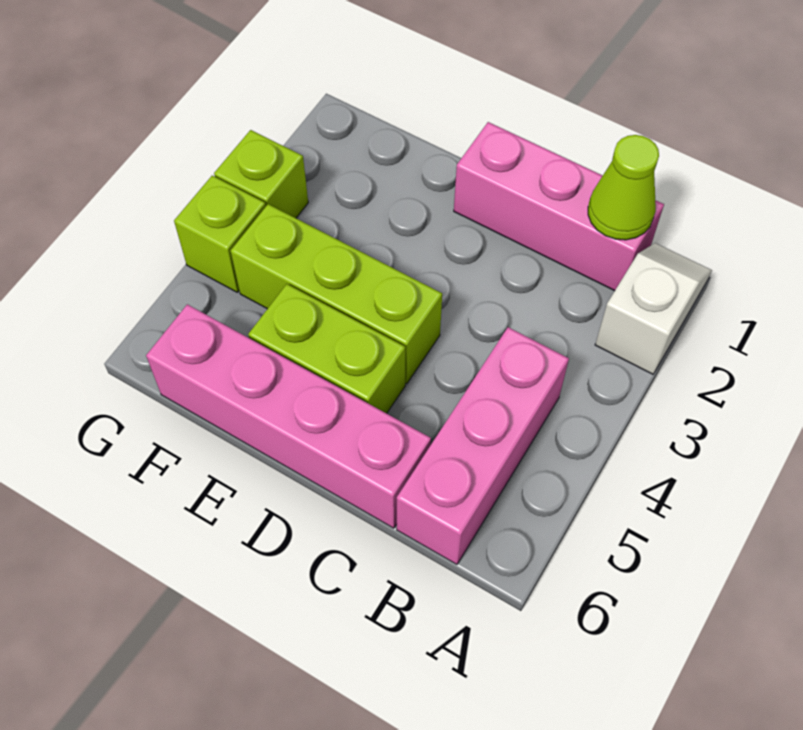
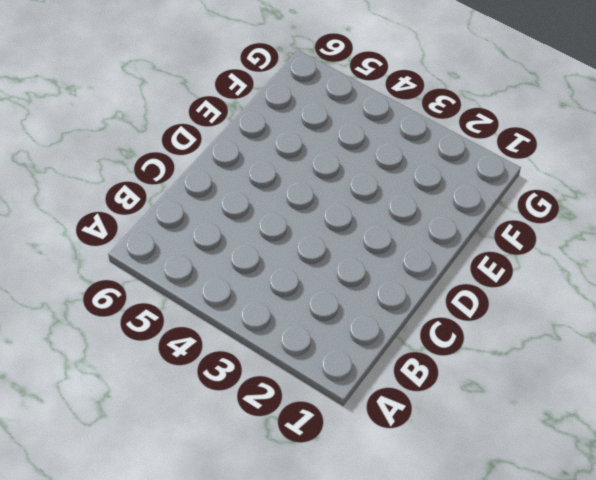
none -> white slope A1:A2 level 1 top 2
none -> pink brick B1:D1 level 1

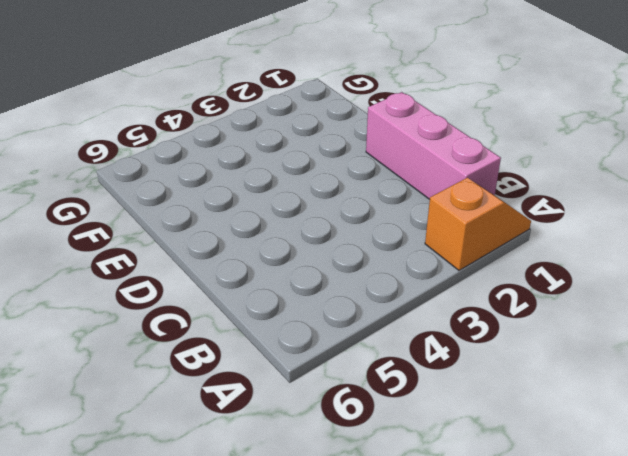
orange slope A1:A2 level 1 top 2 -> white slope A1:A2 level 1 top 2
none -> pink brick B4:B6 level 1
none -> pink brick C6:F6 level 1

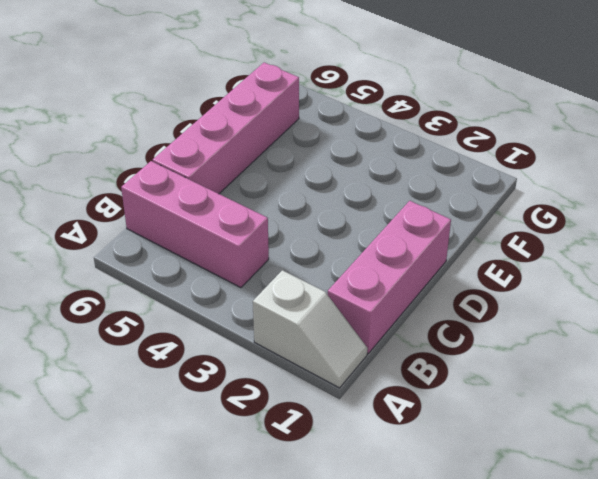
none -> lime brick D4:F4 level 1
none -> lime brick D5:E5 level 1

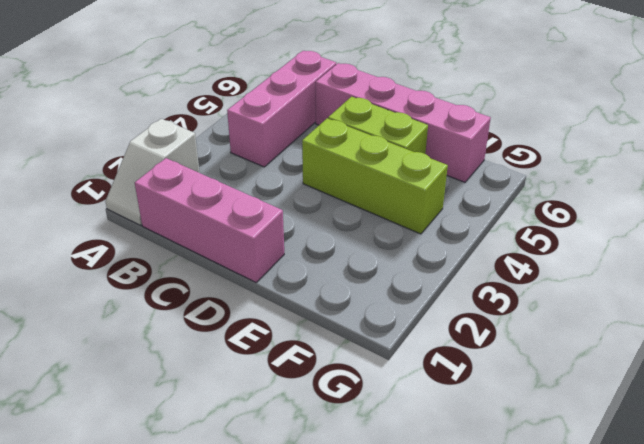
none -> lime brick G3 level 1
none -> lime brick G4 level 1

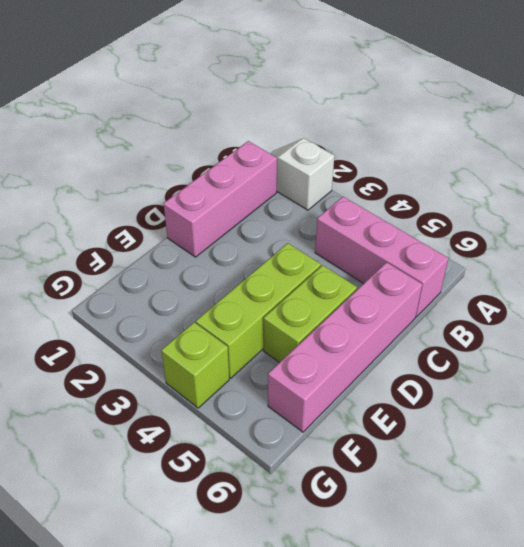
none -> lime brick G3 level 1
none -> lime cone B1 level 2

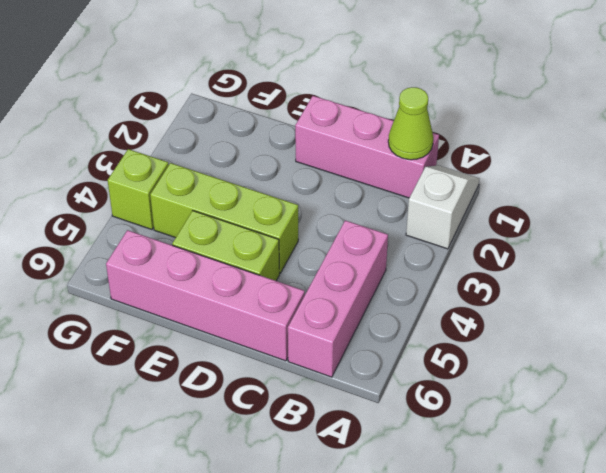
none -> lime brick G3 level 1

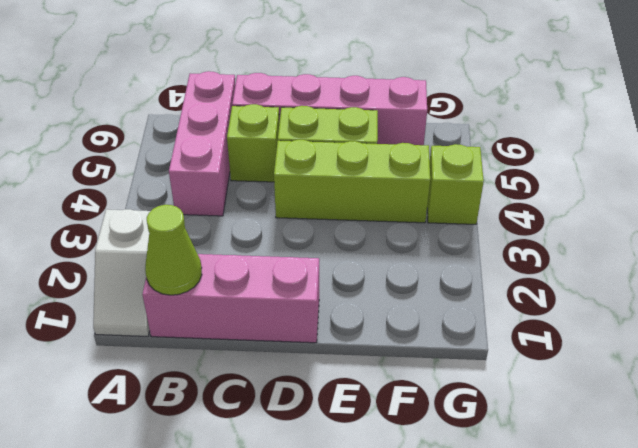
lime brick C5 level 1 -> lime brick G3 level 1

